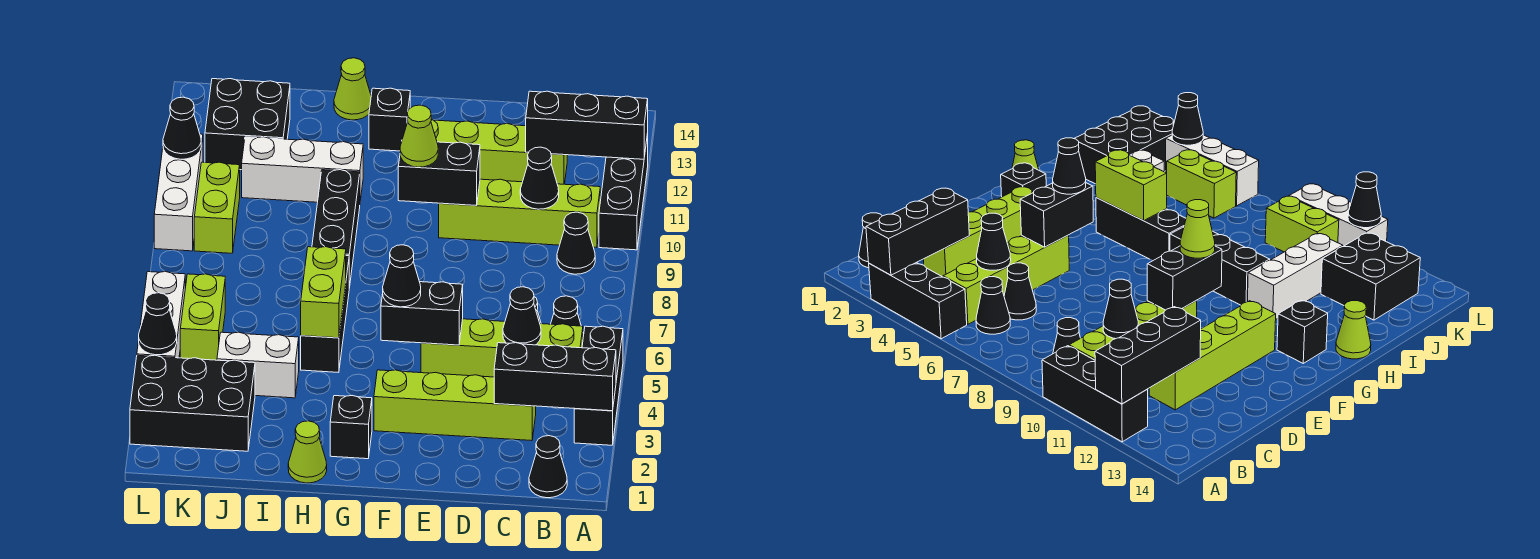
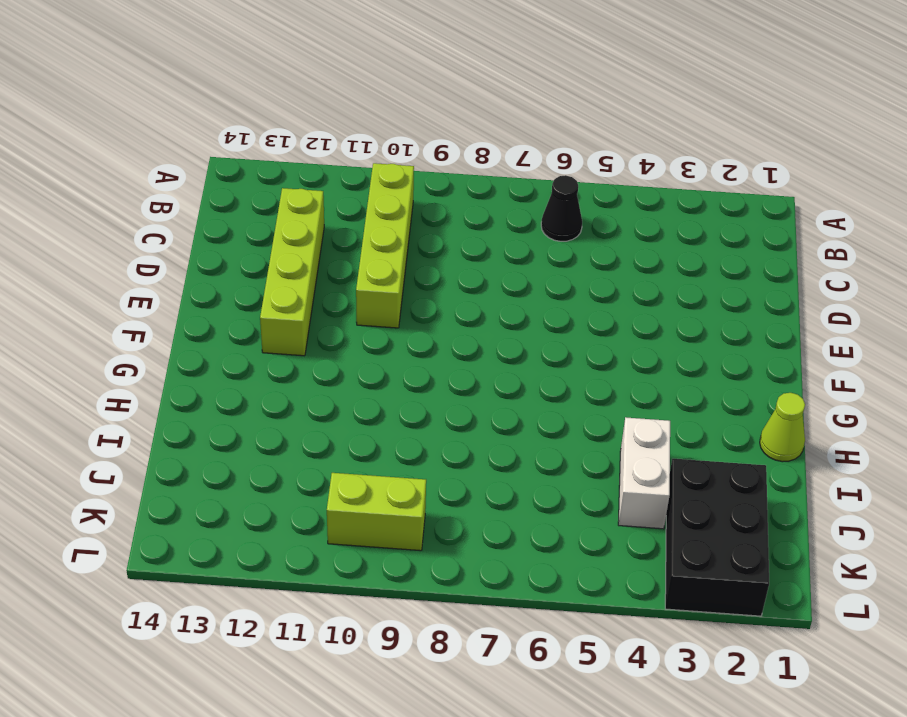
none -> black brick A3:A5 level 1
none -> black brick A10:A12 level 1
none -> black cone B1 level 1
none -> lime brick B5:E5 level 1

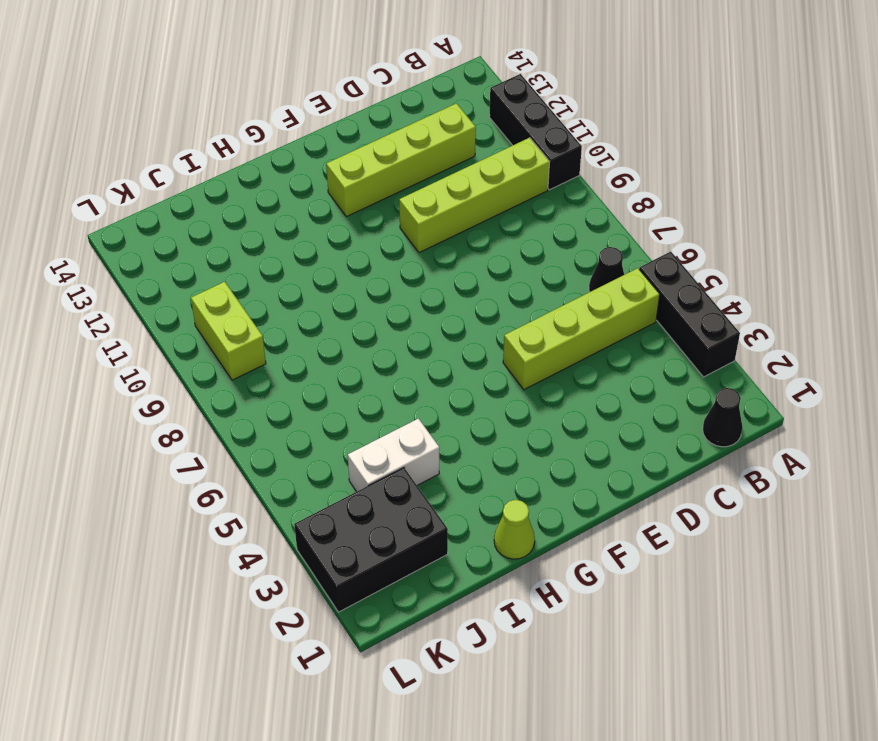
none -> black cone B9 level 1
none -> lime brick C3:F3 level 1
none -> black cone C6 level 1
none -> black brick G2 level 1

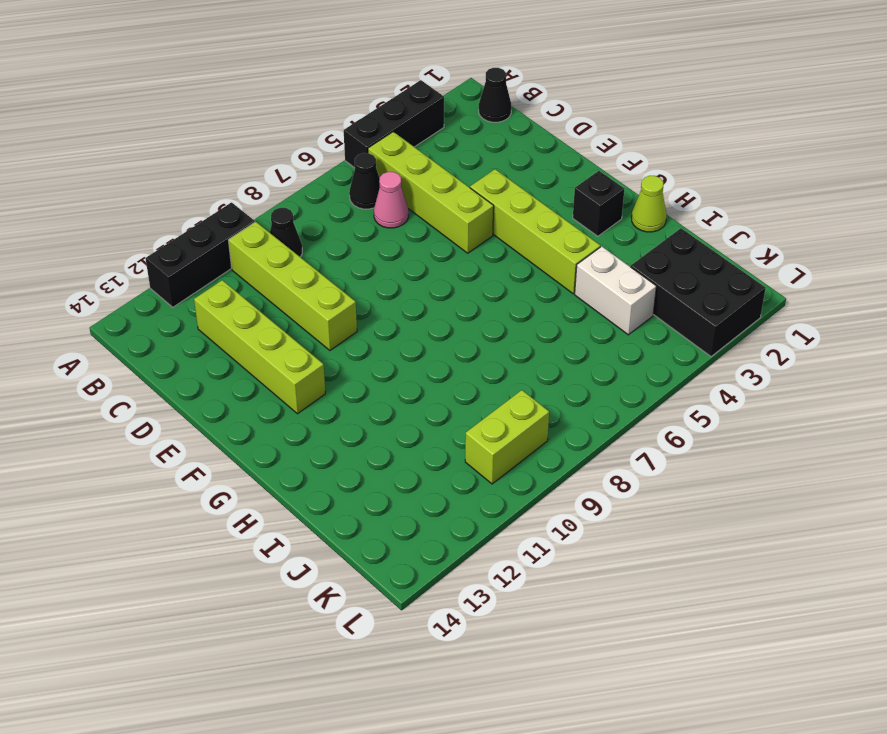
pink cone C6 level 1 -> black cone C6 level 1
lime brick E4:H4 level 1 -> lime brick C3:F3 level 1
none -> black brick G13 level 1
none -> black brick H5:H7 level 1
none -> black brick H8:H10 level 1
none -> white brick H11:J11 level 1

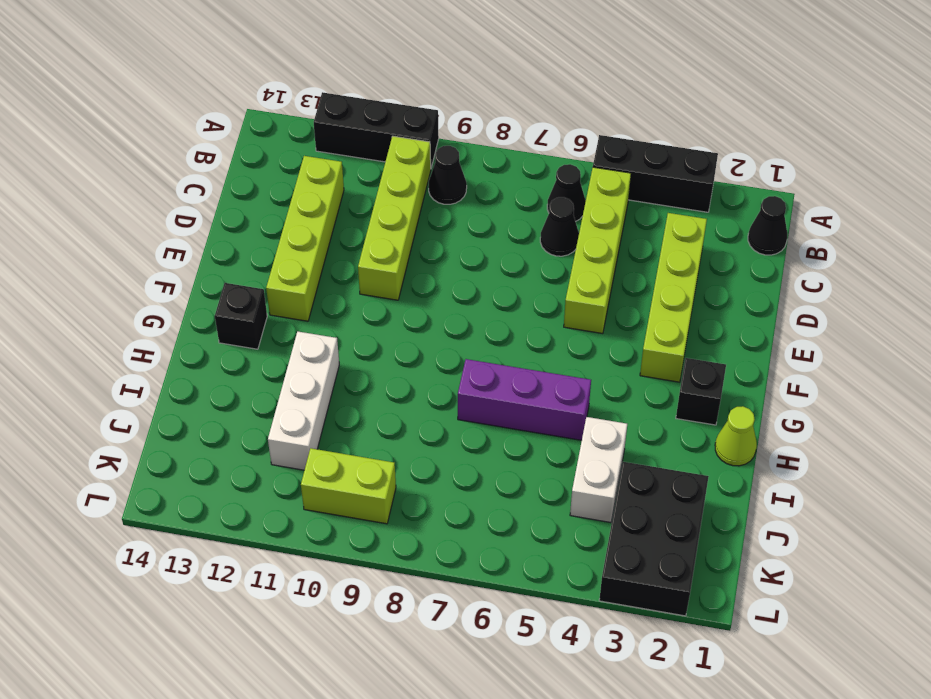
purple brick H5:H7 level 1 -> black brick H5:H7 level 1
none -> black brick H8:H10 level 1
none -> lime cone H14 level 1
none -> black brick J12:K13 level 1
none -> lime brick K5:K6 level 1

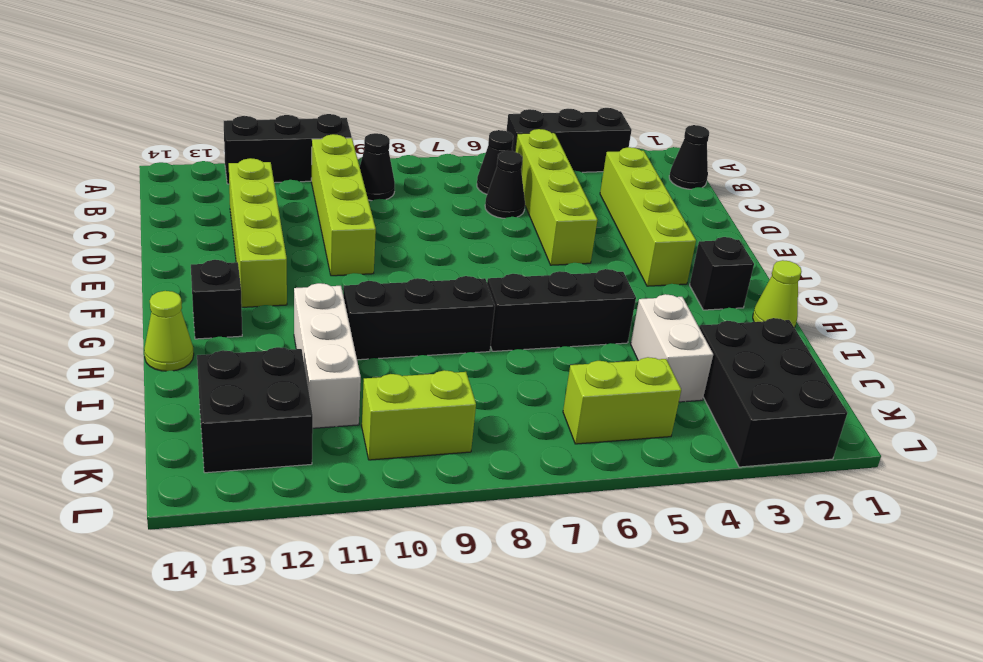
none -> white brick L4:L6 level 1
none -> white brick L9:L11 level 1
none -> black brick A3:C3 level 2
none -> black brick A12:C12 level 2

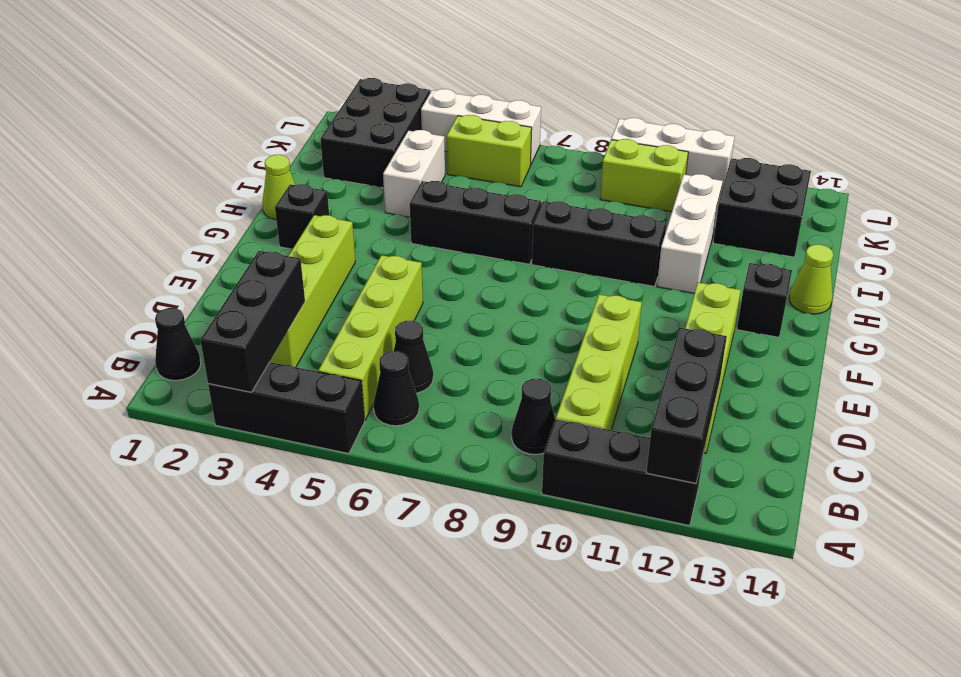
none -> black cone C5 level 2
none -> black cone C10 level 2
none -> black brick E5:F5 level 2
none -> black brick E10:F10 level 2

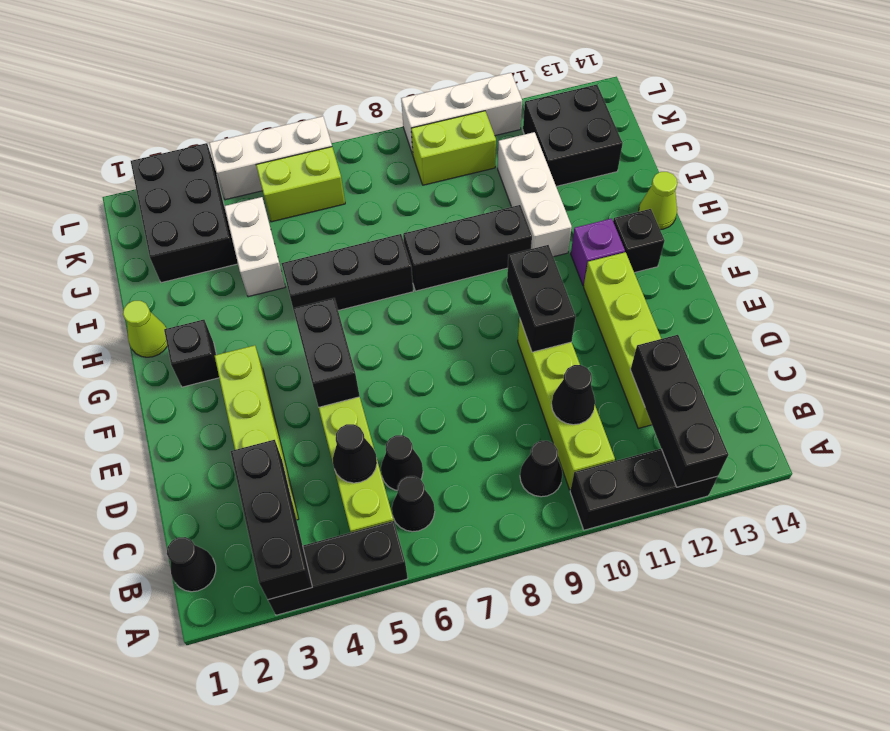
purple brick G12 level 1 -> none
none -> lime brick H5:H6 level 2
none -> black cone L4 level 2
none -> black cone L11 level 2
none -> black cone F5 level 3

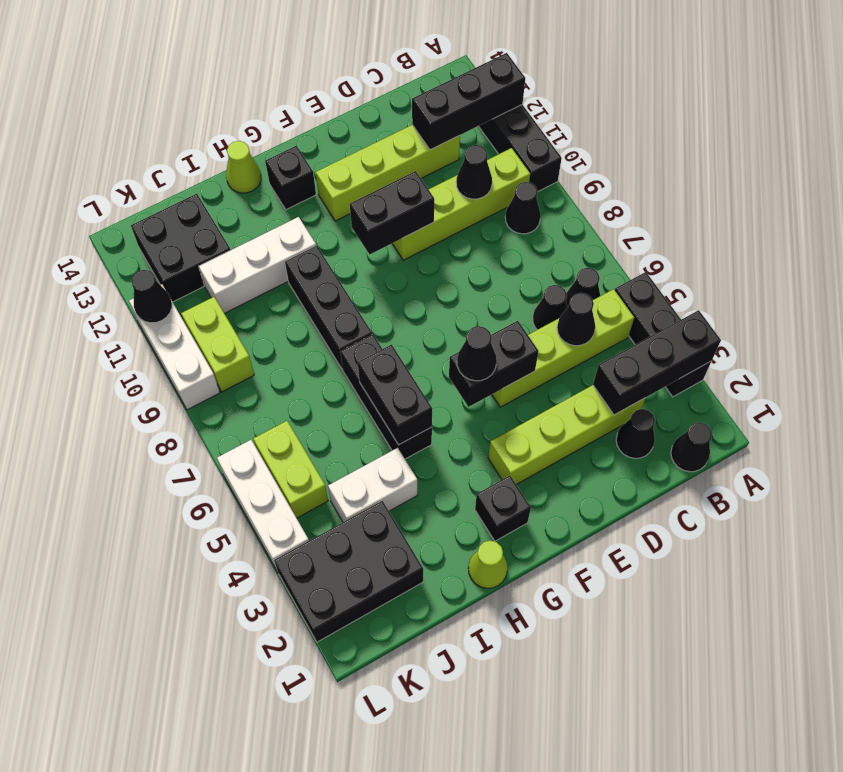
black cone C2 level 1 -> black cone L4 level 2
black brick H5:H6 level 2 -> lime brick H5:H6 level 2
none -> lime cone F10 level 3

